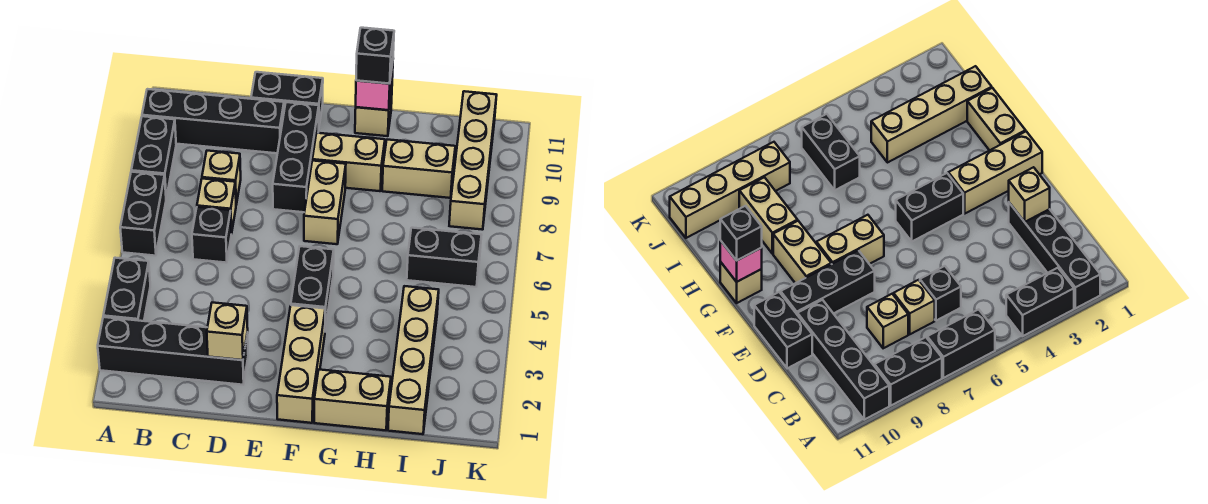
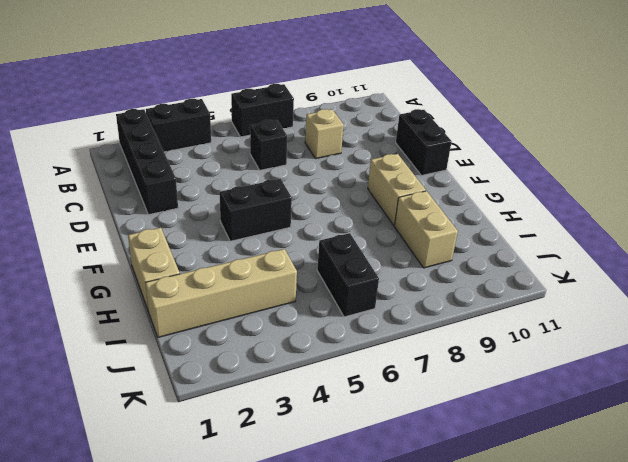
none -> black brick A8:A9 level 1
none -> black brick A10:D10 level 1
none -> tan brick C7 level 1

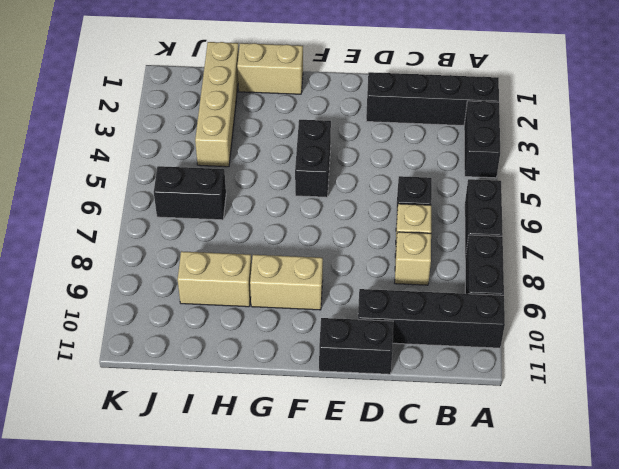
none -> black brick E8:E10 level 1
none -> tan brick F1:F3 level 1
none -> tan brick F7:F8 level 1

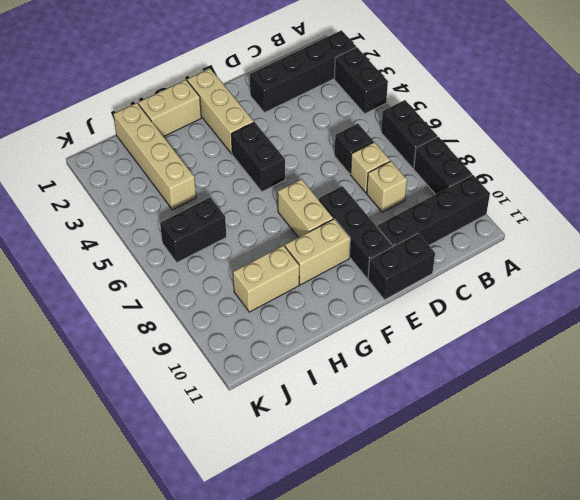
none -> tan brick G11 level 1
none -> tan brick J8:J11 level 1
none -> tan brick D2 level 2

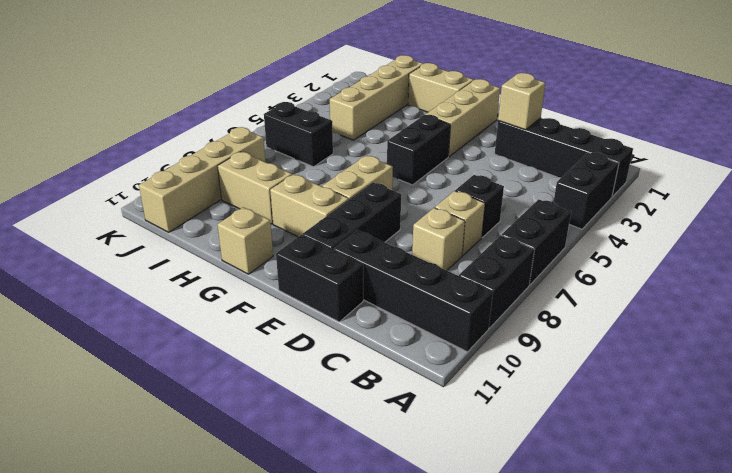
none -> pink brick G11 level 2
none -> black brick G11 level 3

